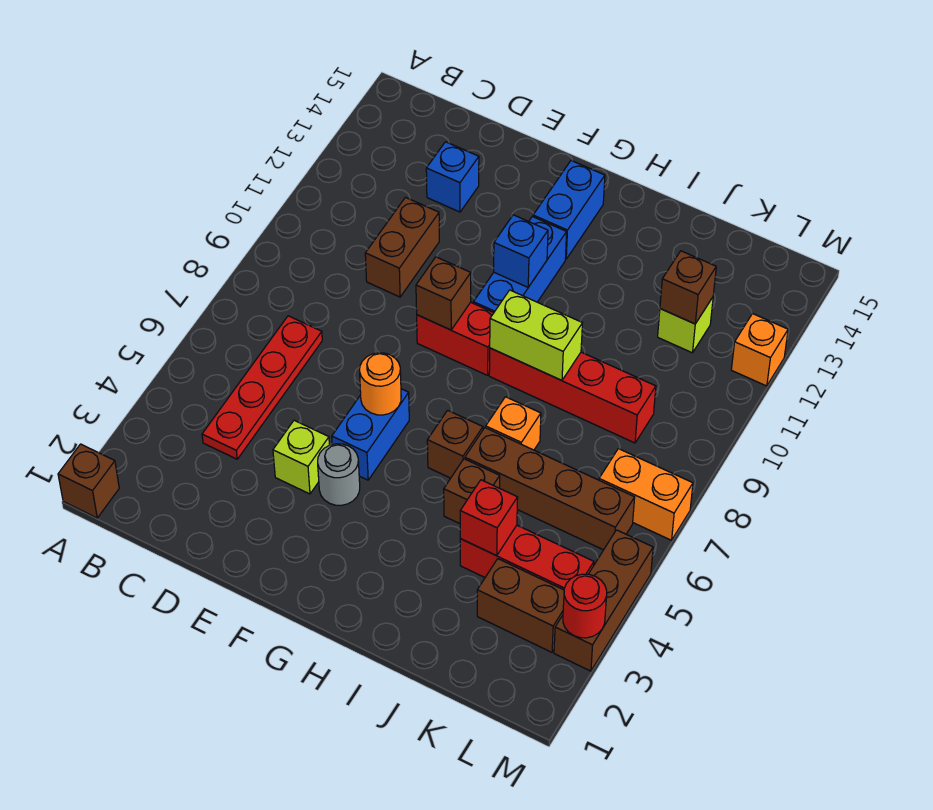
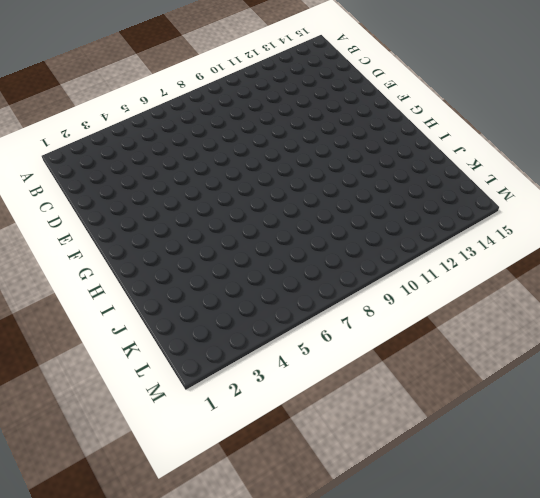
none -> brown brick A1 level 1
none -> red plate C4:C7 level 1
none -> brown brick D10:D11 level 1

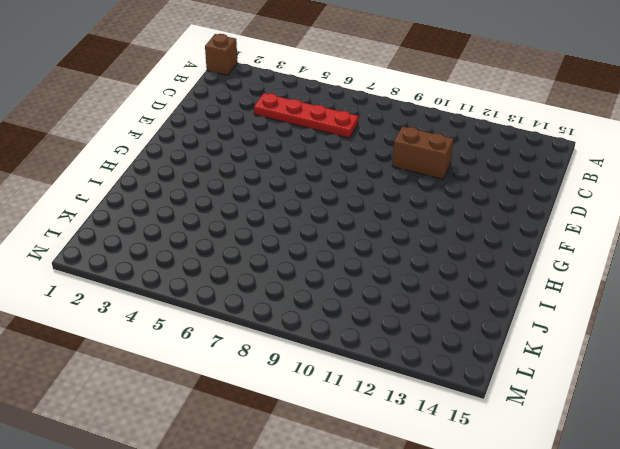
none -> blue brick D13 level 1
none -> lime brick E4 level 1
none -> grey round brick F4 level 1

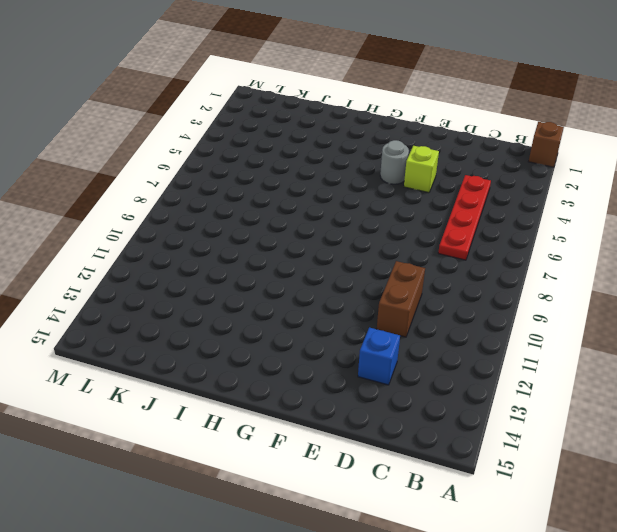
none -> blue brick F5:F6 level 1
none -> red brick F9:G9 level 1
none -> blue brick G10:G12 level 1

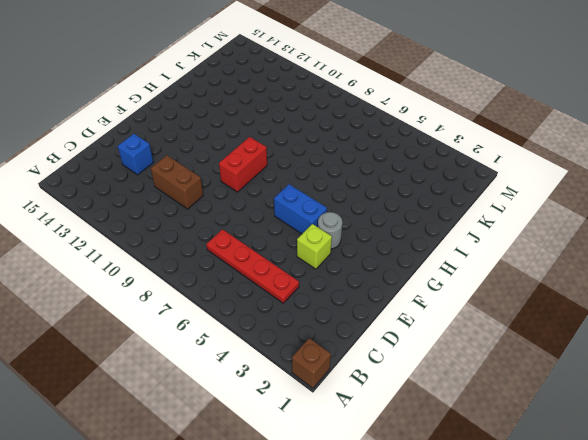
none -> blue brick G10:G12 level 1
none -> blue brick G13:G14 level 1
none -> brown brick H6 level 1

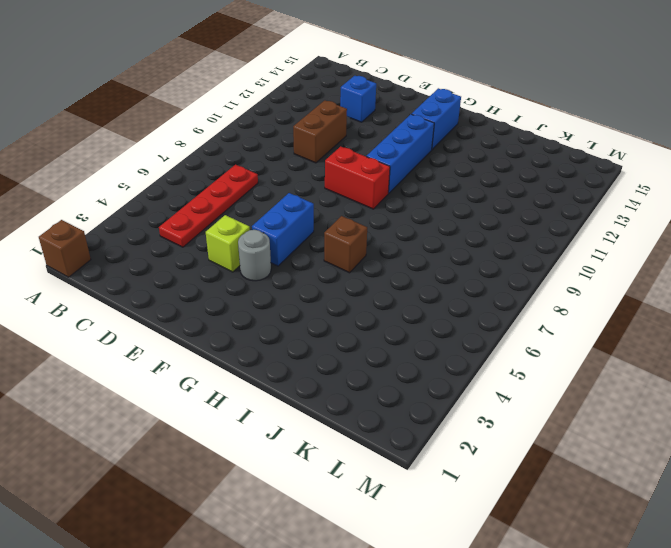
none -> red brick H9:K9 level 1
none -> brown brick I5 level 1
none -> brown brick I6:L6 level 1

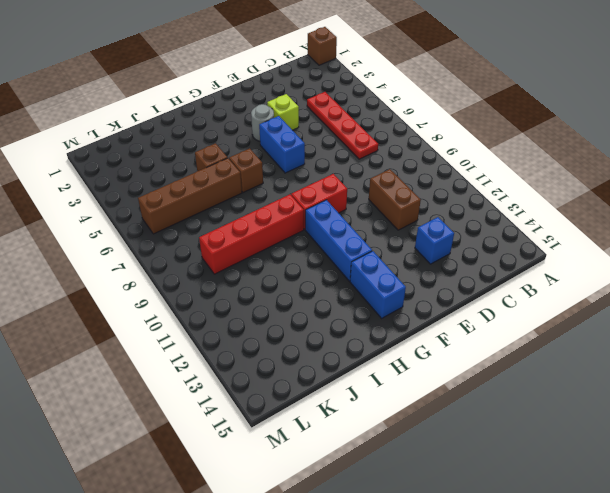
none -> orange brick I7 level 1
none -> red brick J4:L4 level 1
none -> brown brick K3:L3 level 1

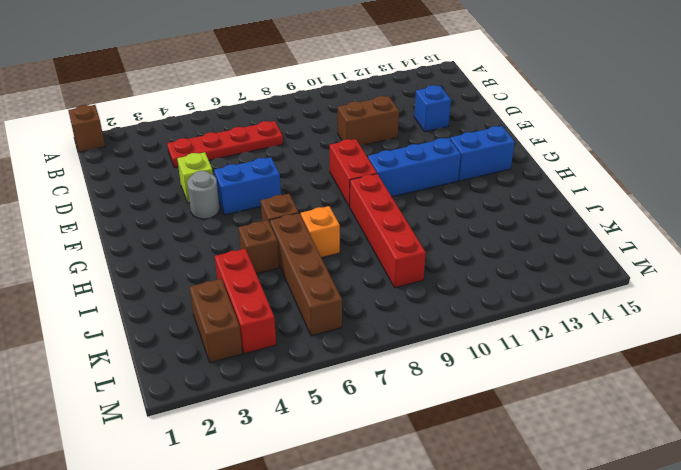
none -> lime brick K12 level 1
none -> orange brick L7:M7 level 1
none -> brown brick M3:M5 level 1

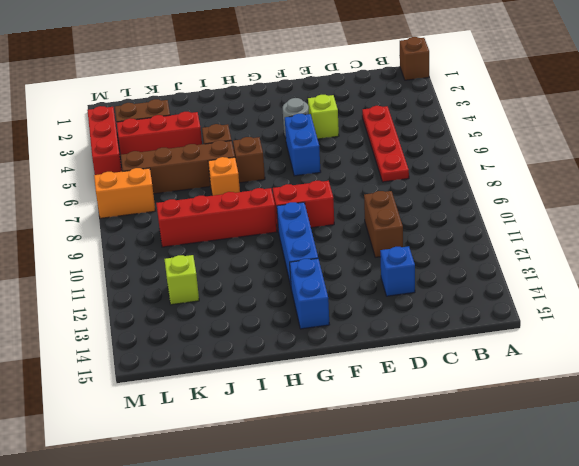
red brick M3:M5 level 1 -> brown brick M3:M5 level 1
none -> orange brick M12 level 1
none -> orange round brick F6 level 2
none -> brown brick F9 level 2

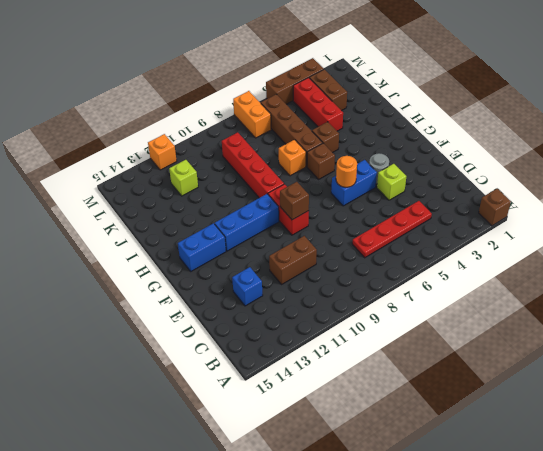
none -> blue brick G11 level 2
none -> lime brick H9:I9 level 2
none -> red brick J4 level 2

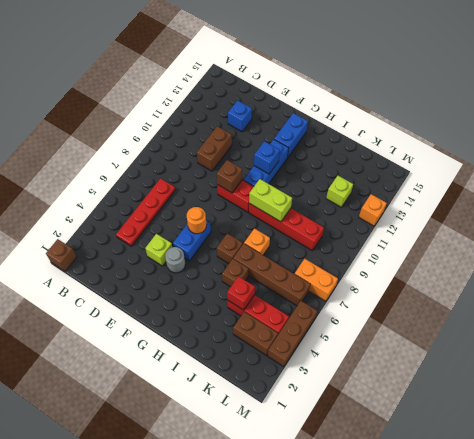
none -> brown brick K12 level 2
none -> red round brick M3 level 2

